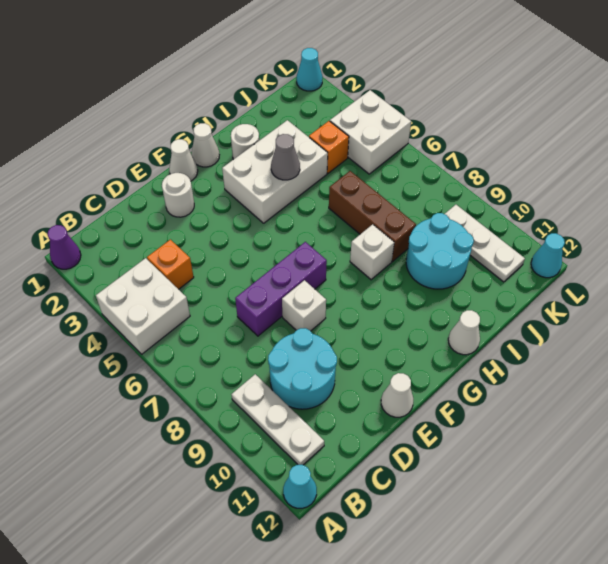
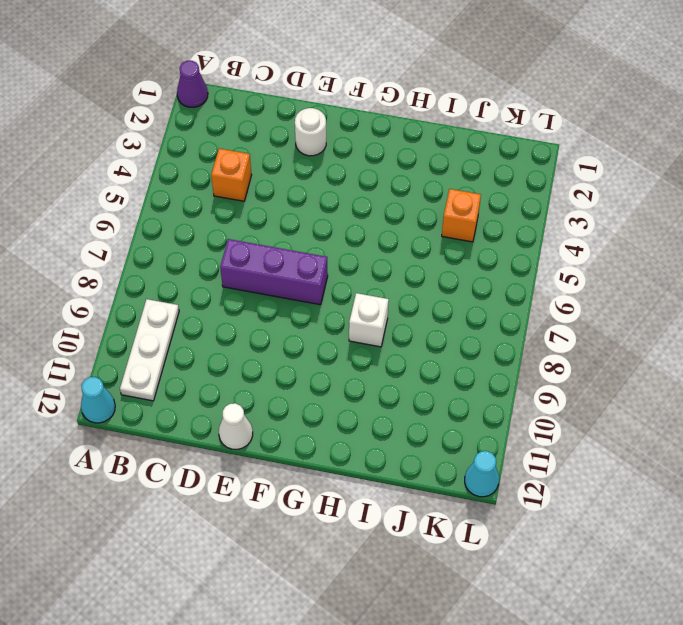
none -> white brick A4:B5 level 1
none -> cyan round brick C9:D10 level 1
none -> white brick E8 level 1

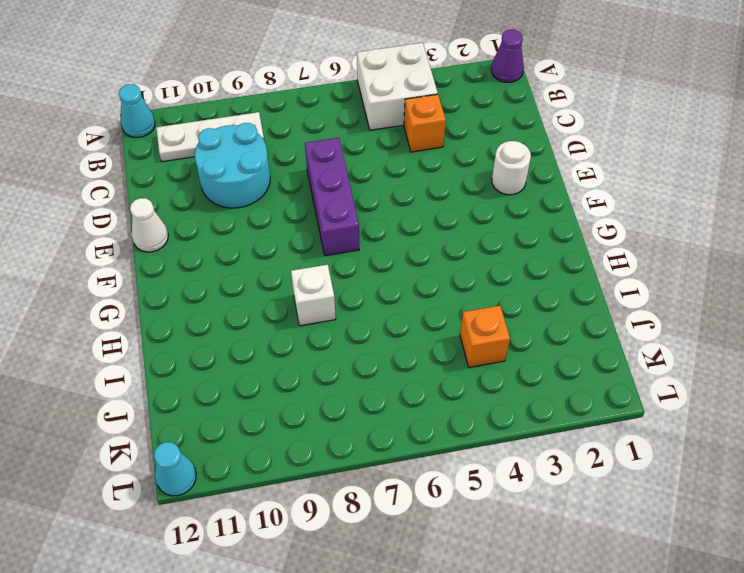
none -> white brick E8 level 1
none -> white cone F1 level 1
none -> white cone G1 level 1

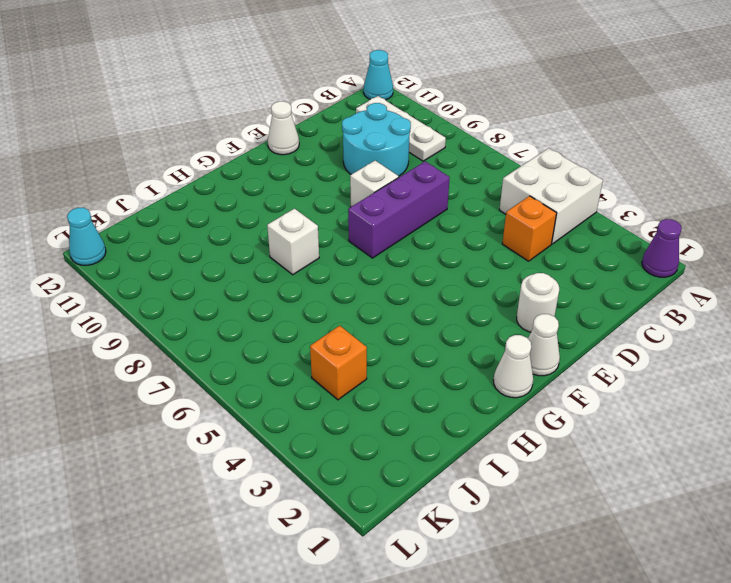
none -> white brick G3:I4 level 1
none -> white round brick H2 level 1
none -> white cone H12 level 1

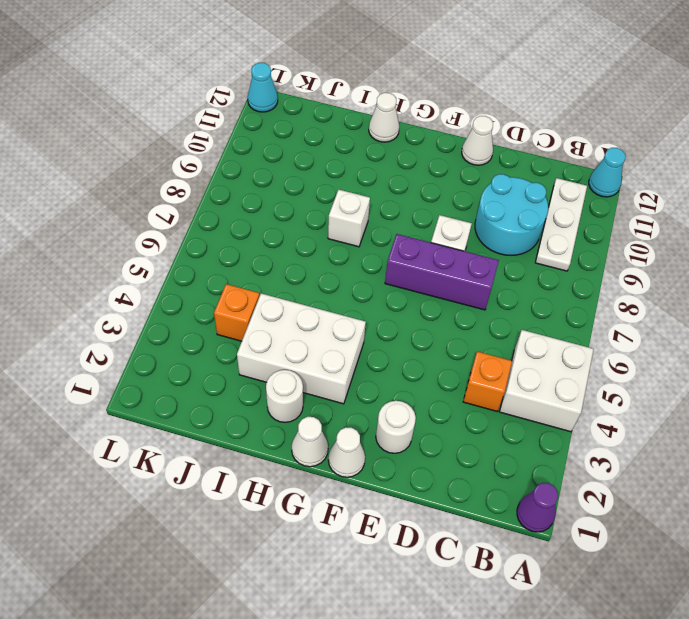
none -> brown brick I6:I8 level 1
none -> cyan round brick I9:J10 level 1
none -> white brick K4:L5 level 1

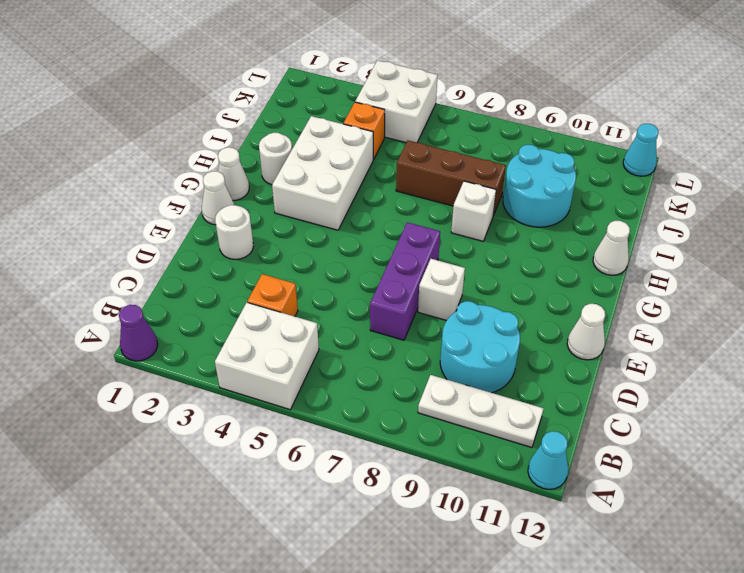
none -> white plate K9:K11 level 1
none -> cyan cone L1 level 1
none -> grey cone H4 level 2

